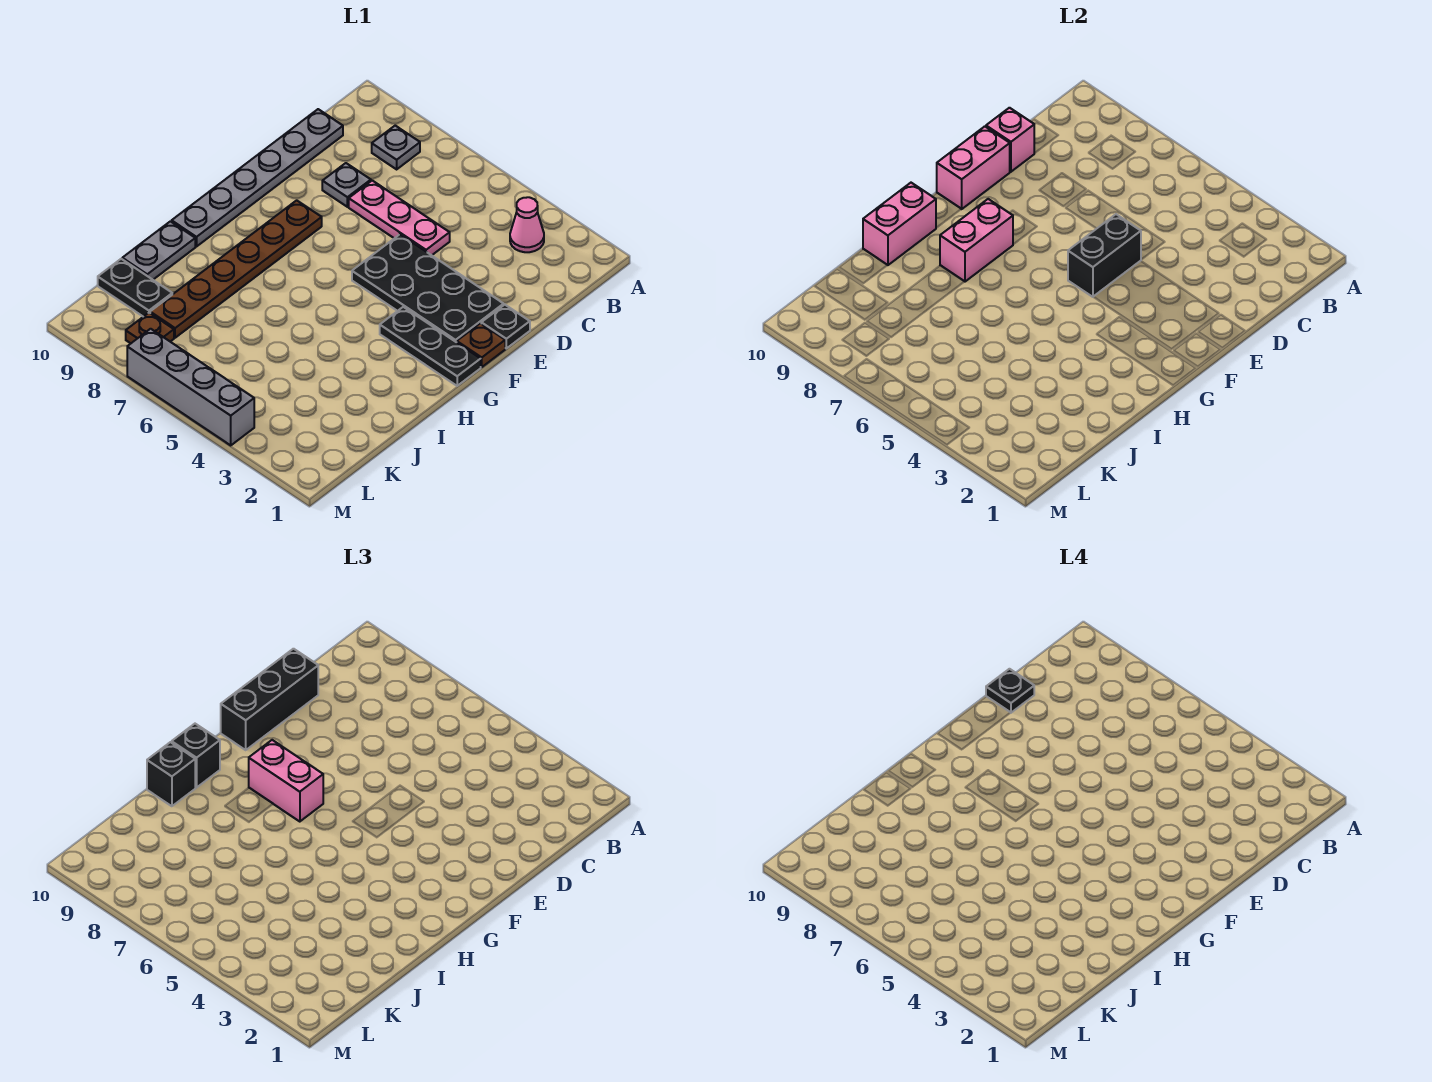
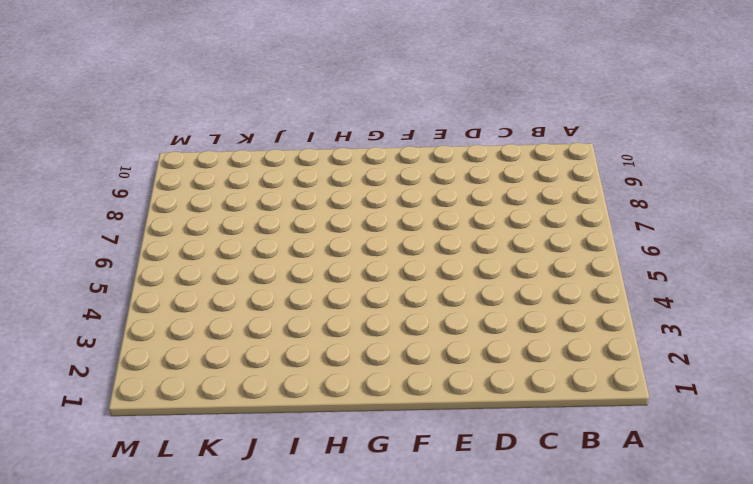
none -> pink cone B3 level 1
none -> grey plate B8 level 1
none -> grey plate C10:H10 level 1

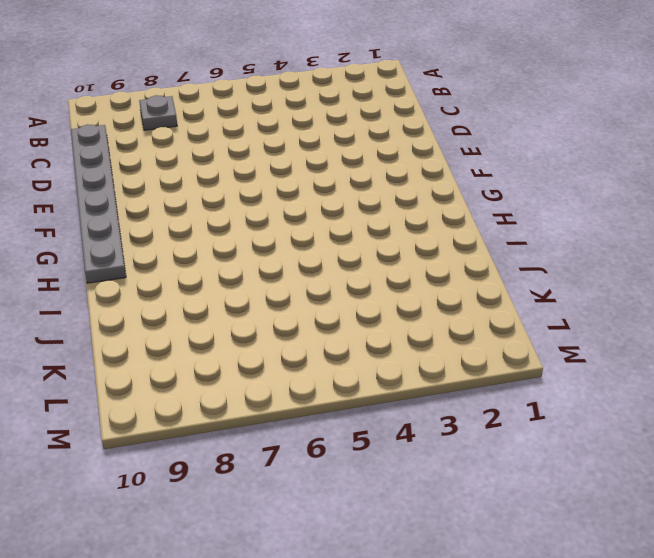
none -> pink cone B3 level 1
none -> pink plate D5:D7 level 1
none -> grey plate D8 level 1

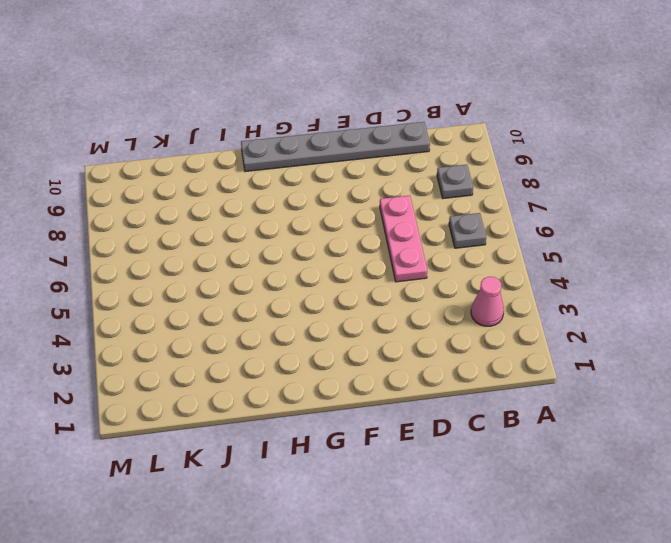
grey plate B6 level 1 -> grey plate D8 level 1
none -> black plate E1 level 1
none -> black plate E2:F5 level 1
none -> brown plate F1 level 1

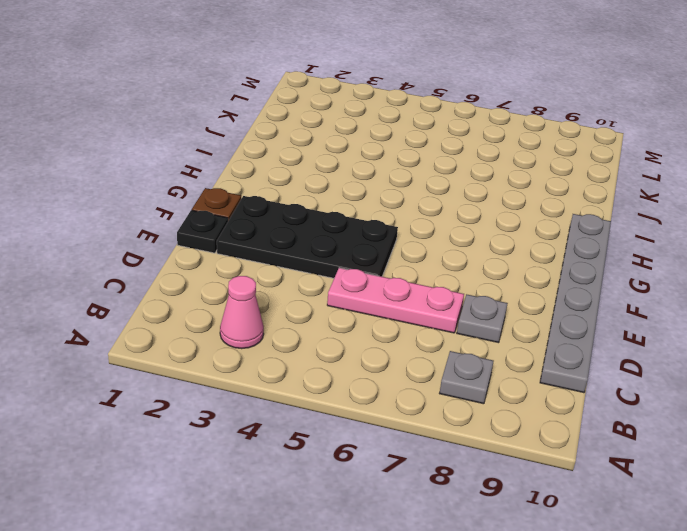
none -> brown plate F8:K8 level 1
none -> black plate G1:G3 level 1
none -> grey plate I10:J10 level 1

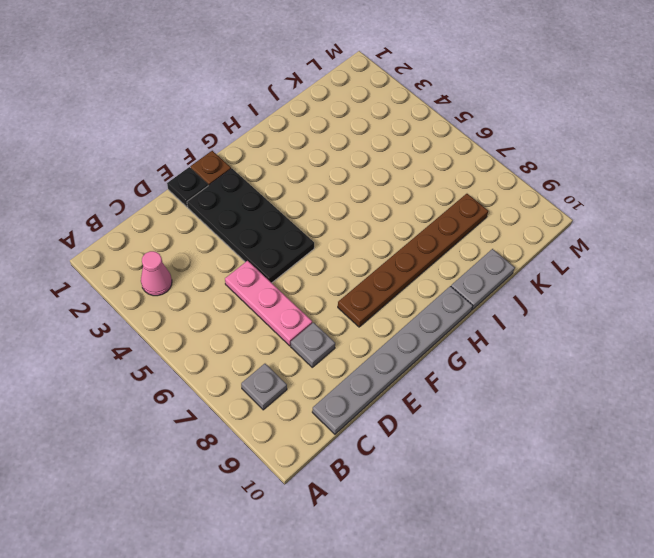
none -> black plate G1:G3 level 1
none -> black plate K9:K10 level 1
none -> brown plate L8 level 1

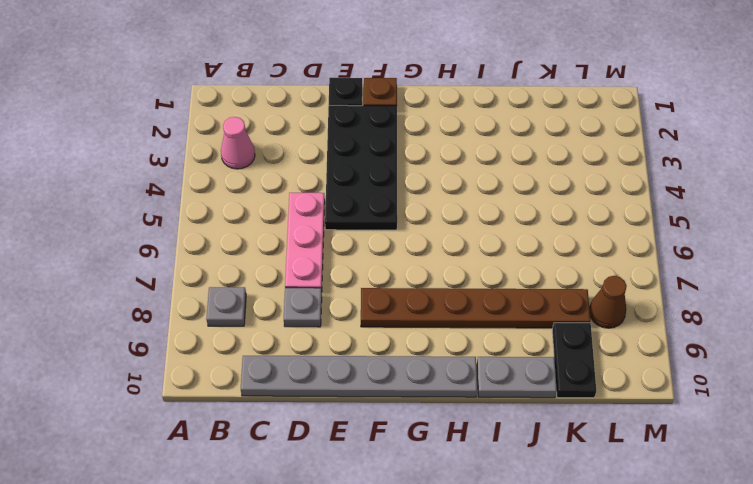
brown cone L8 level 1 -> brown plate L8 level 1
none -> black plate G1:G3 level 1
none -> grey brick M4:M7 level 1
none -> pink brick D10 level 2

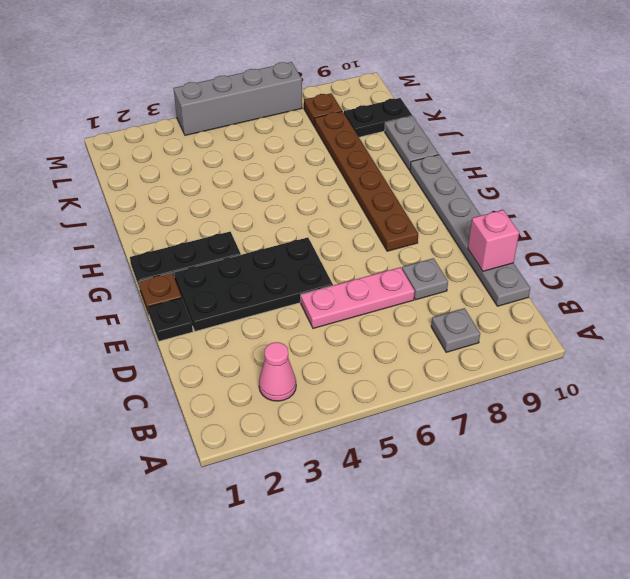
none -> black brick E5:F5 level 2
none -> pink brick E10:F10 level 2
none -> pink brick G8:H8 level 2

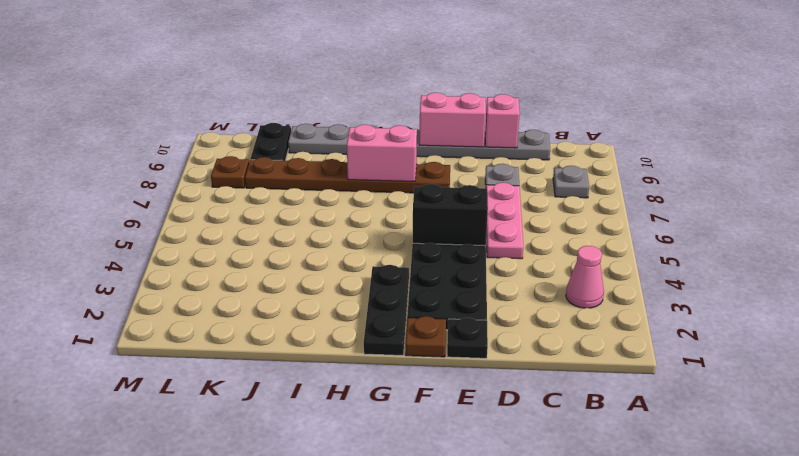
none -> grey brick M4:M7 level 1
none -> pink brick H10:I10 level 2
none -> black brick D10:F10 level 3

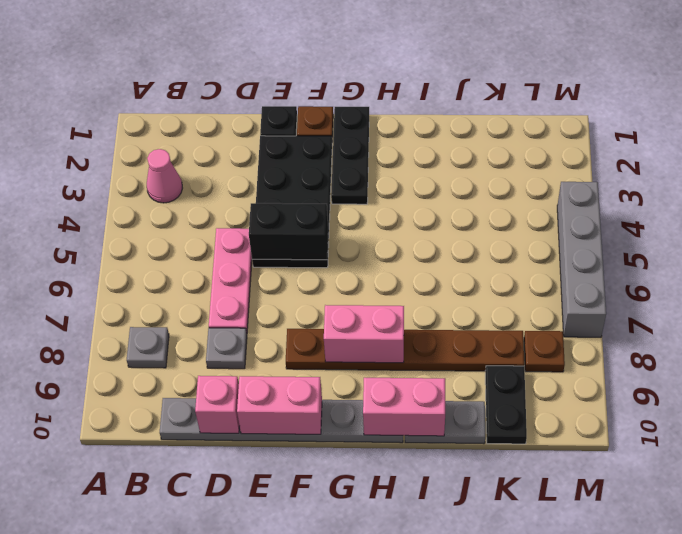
none -> black brick D10:F10 level 3
none -> pink brick G7:G8 level 3
none -> black brick H10 level 3

